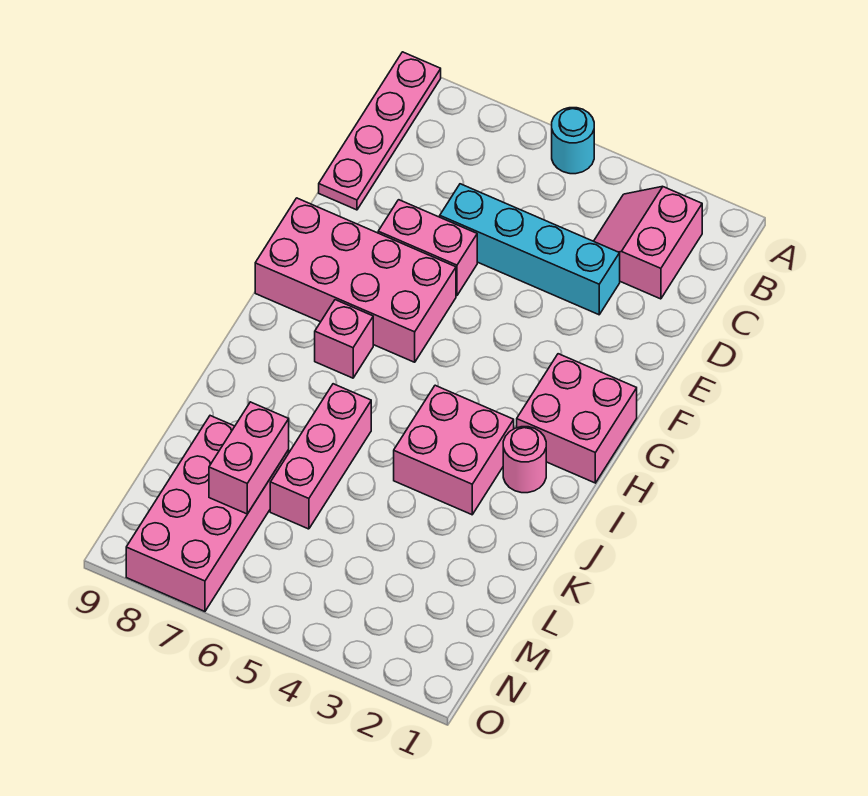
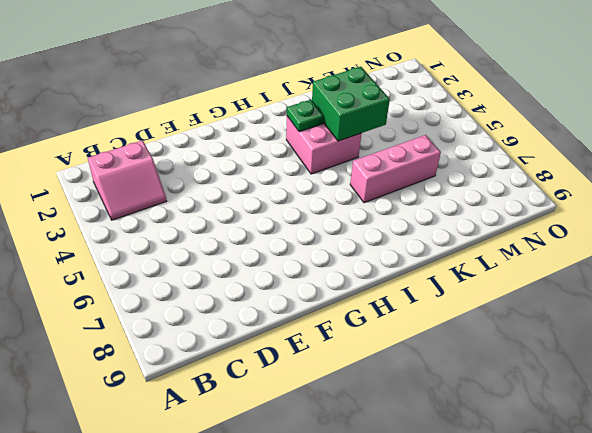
green plate I3 level 2 -> none
green brick J3:K4 level 2 -> none
none -> cyan round brick A5 level 1
none -> pink plate A9:D9 level 1
none -> cyan brick D3:D6 level 1

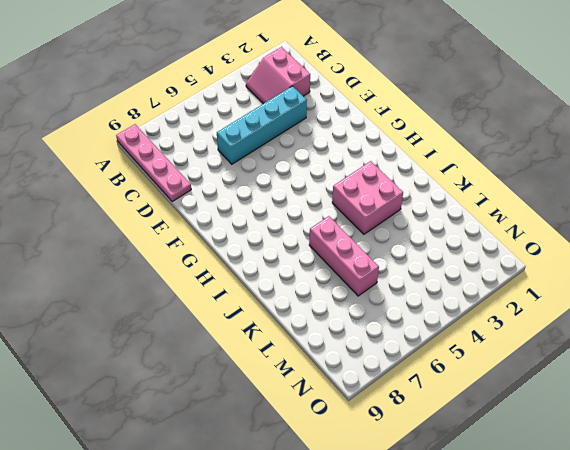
none -> cyan round brick A5 level 1
none -> pink brick E6:E7 level 1
none -> pink brick F6:G9 level 1

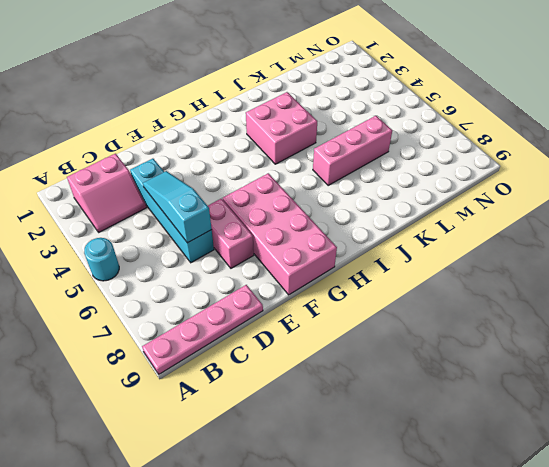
cyan slope D4:D6 level 2 top 6 -> none
none -> pink brick G1:H2 level 1
none -> pink brick H7 level 1
none -> pink round brick I2 level 1

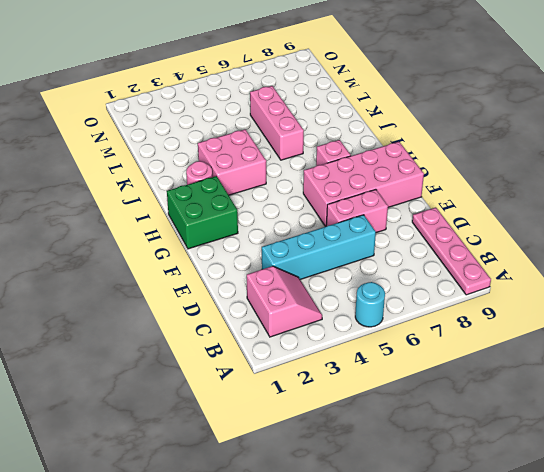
green brick G1:H2 level 1 -> pink brick G1:H2 level 1
none -> pink brick L7:O8 level 1
none -> pink brick L7:M7 level 2

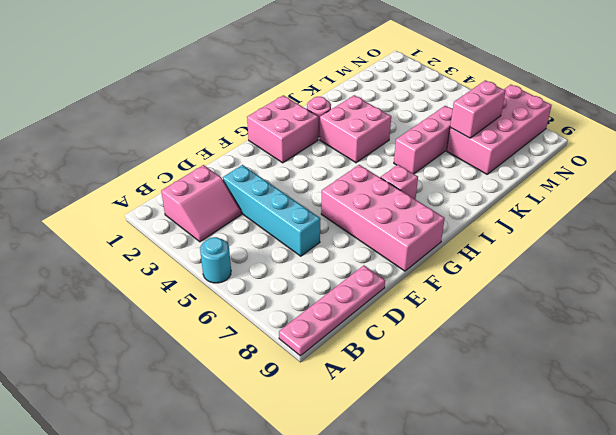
none -> pink brick E6:E7 level 1

